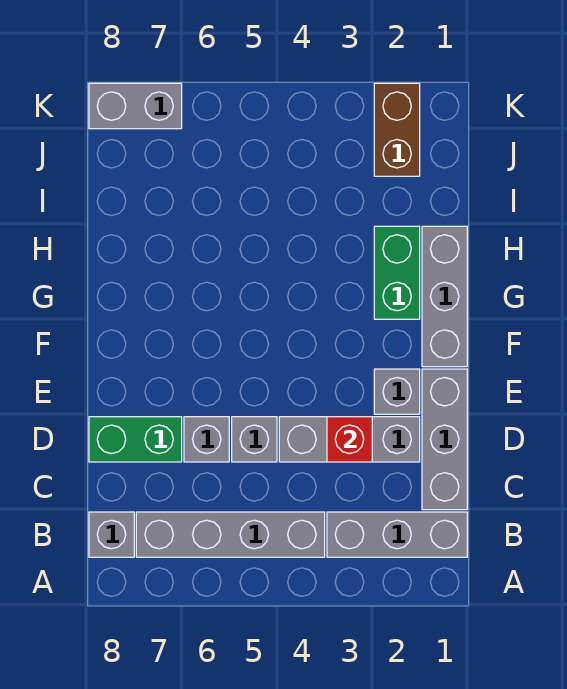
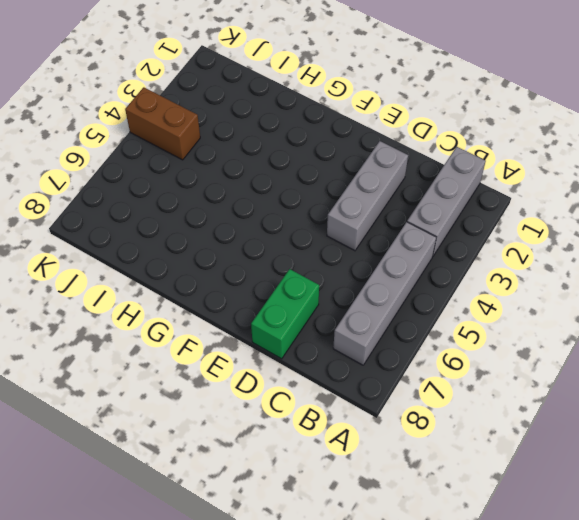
brown brick J4:K4 level 1 -> brown brick J2:K2 level 1
none -> grey brick B8 level 1
none -> grey brick C1:E1 level 1
none -> grey brick D5 level 1

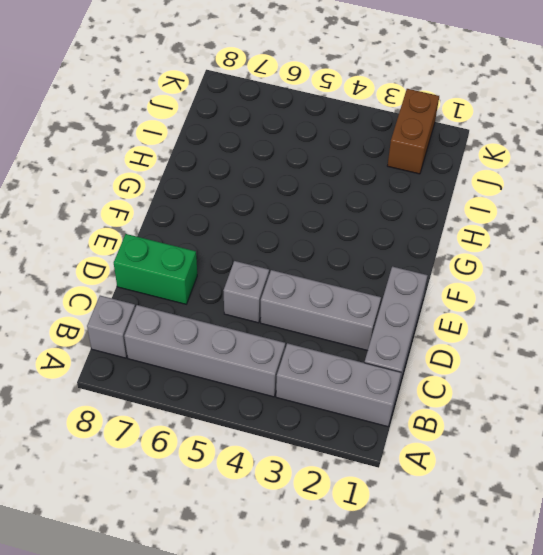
none -> grey brick D6 level 1
none -> grey brick E2 level 1
none -> grey brick F1:H1 level 1

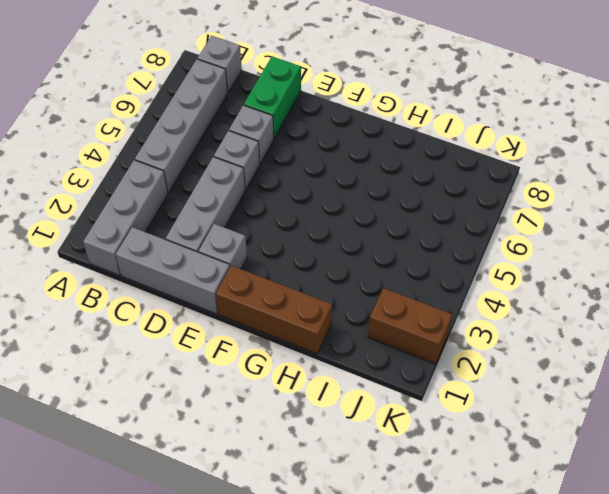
brown brick F1:H1 level 1 -> grey brick F1:H1 level 1
none -> green brick G2:H2 level 1
none -> grey brick K7:K8 level 1
none -> red brick D3 level 2

